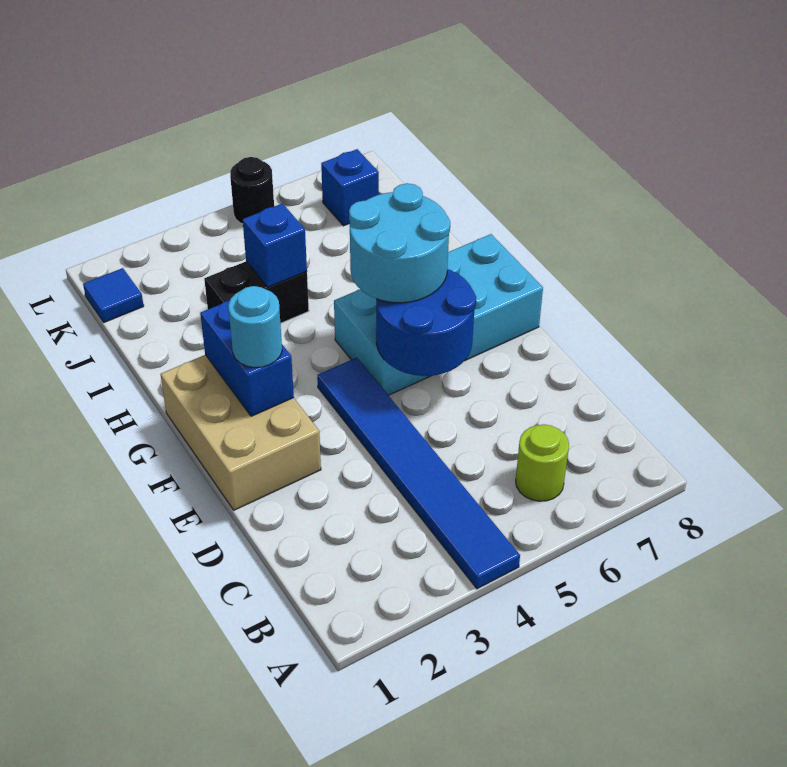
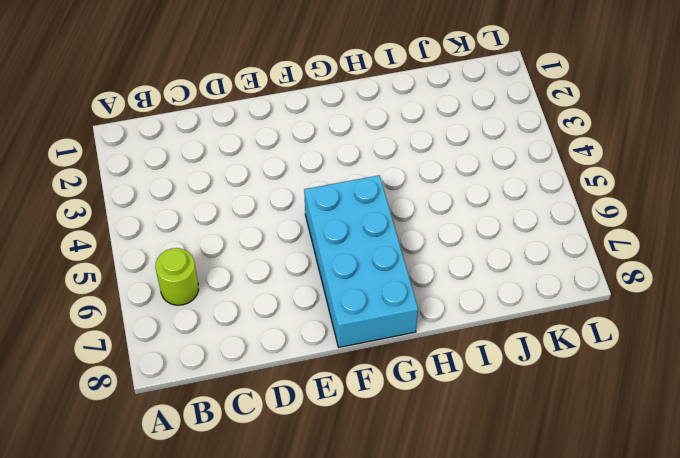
none -> blue tile A4:F4 level 1
none -> tan brick E1:G2 level 1
none -> black brick I3:I4 level 1

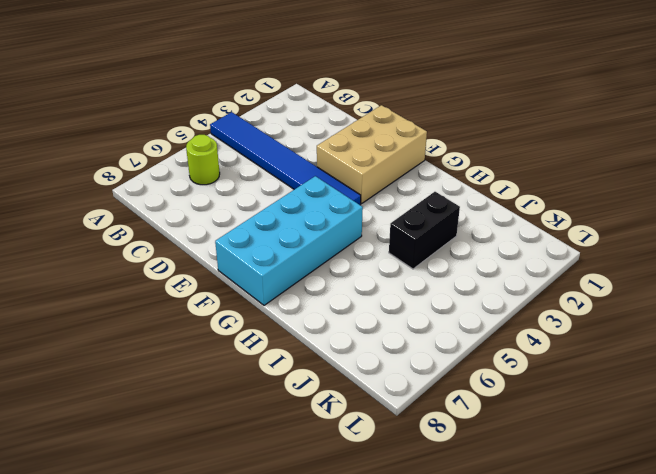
tan brick E1:F3 level 1 -> tan brick E1:G2 level 1
none -> blue tile K1 level 1
none -> blue brick K7 level 1
none -> black round brick L5 level 1

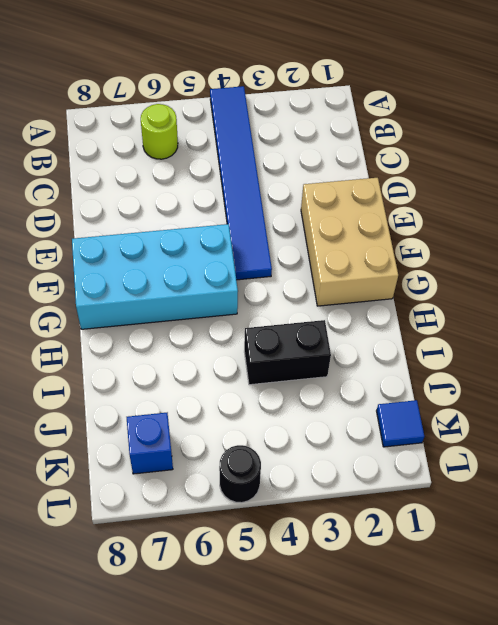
none -> blue round brick E5:F6 level 2
none -> blue brick F2:G2 level 2
none -> blue brick I4 level 2

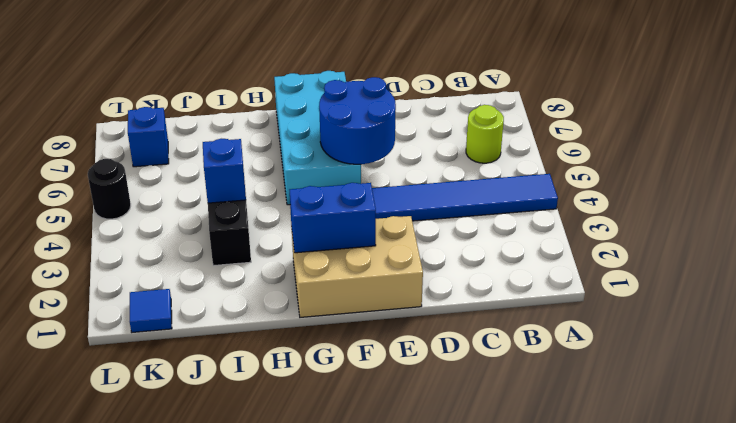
none -> cyan round brick F2 level 3
none -> cyan round brick F5:G6 level 3

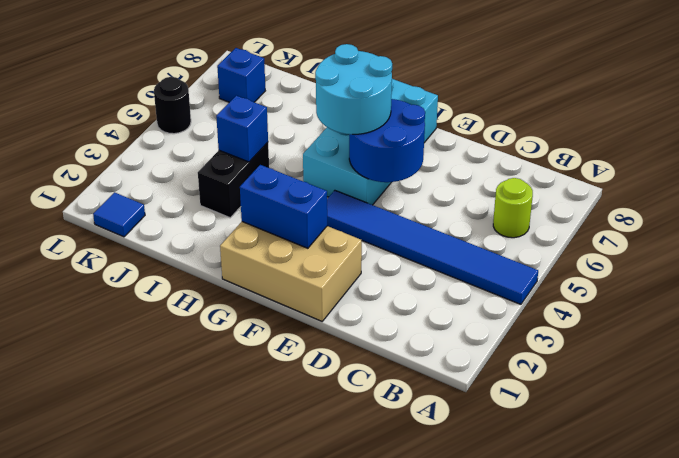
none -> cyan round brick F2 level 3

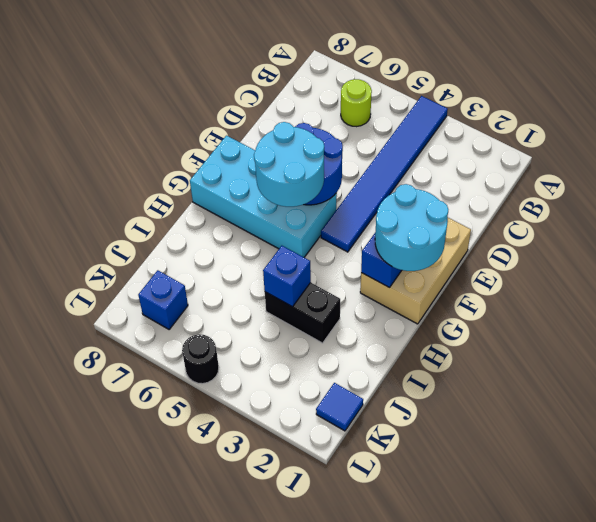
cyan round brick F1:G2 level 3 -> cyan round brick F2 level 3

